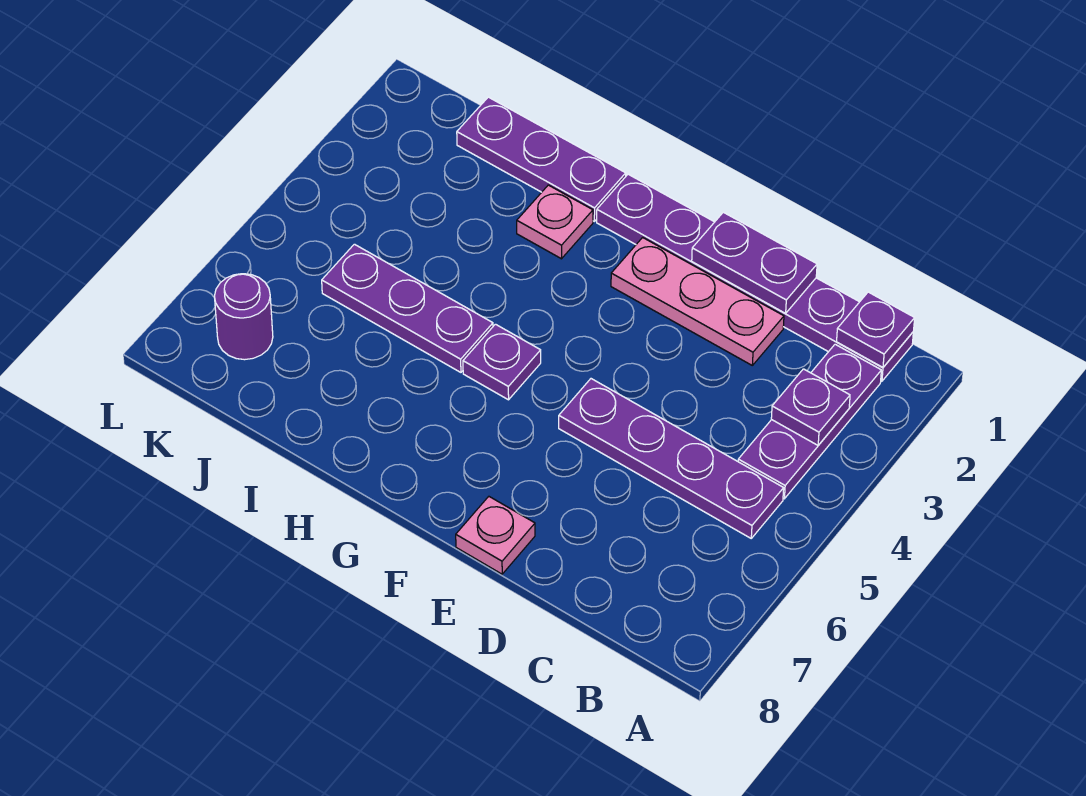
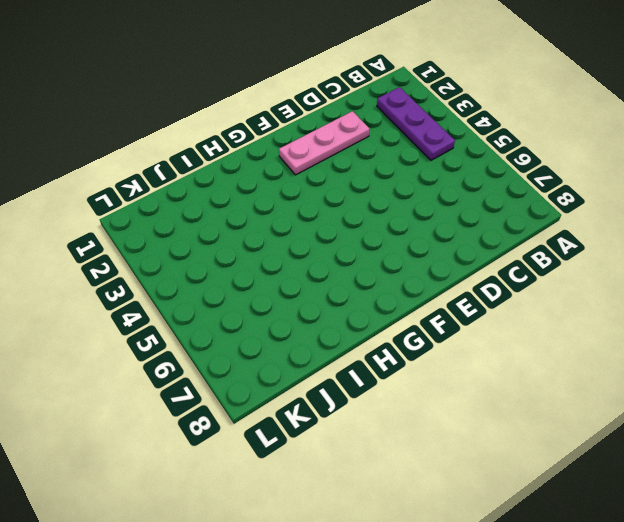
none -> purple plate B1:G1 level 1
none -> purple plate B5:E5 level 1
none -> pink plate E8 level 1

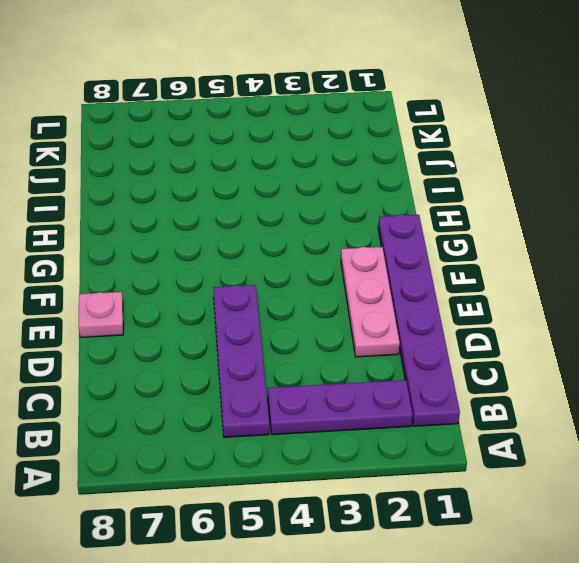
none -> purple plate G5 level 1
none -> purple plate H1:J1 level 1
none -> pink plate H2 level 1

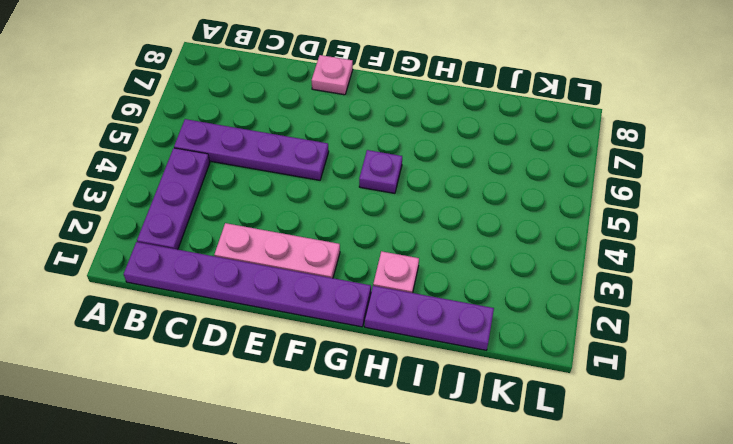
none -> purple plate H5:J5 level 1
none -> purple round brick K7 level 1
none -> purple plate B1 level 2

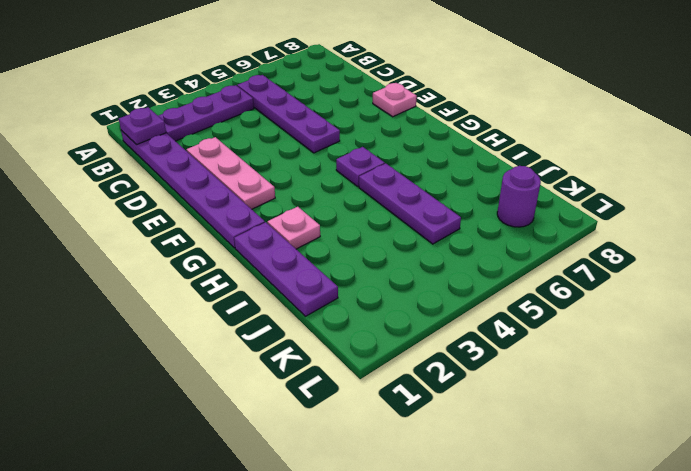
none -> purple plate B3 level 2
none -> purple plate D1:E1 level 2

